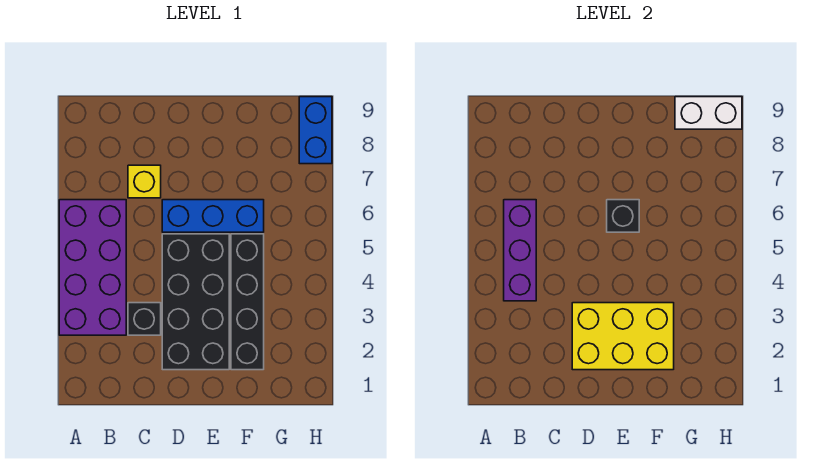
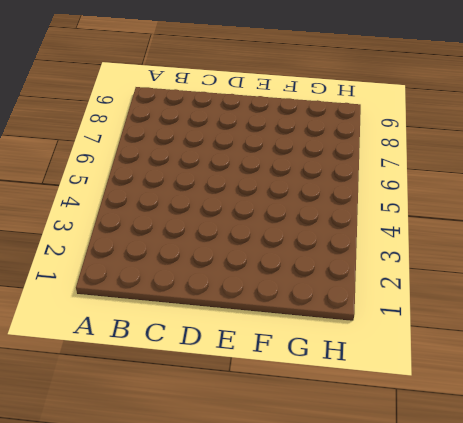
none -> purple brick A3:B6 level 1
none -> black brick C3 level 1

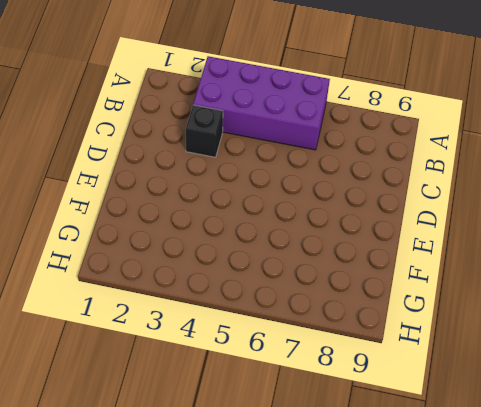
none -> yellow brick C7 level 1
none -> black brick D2:E5 level 1

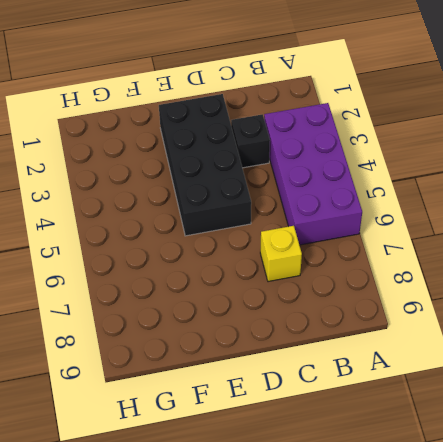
none -> blue brick D6:F6 level 1
none -> black brick F2:F5 level 1

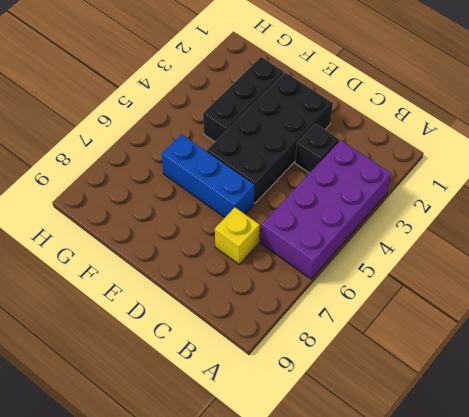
black brick F2:F4 level 1 -> black brick F2:F5 level 1
none -> blue brick H8:H9 level 1
none -> purple brick B4:B6 level 2

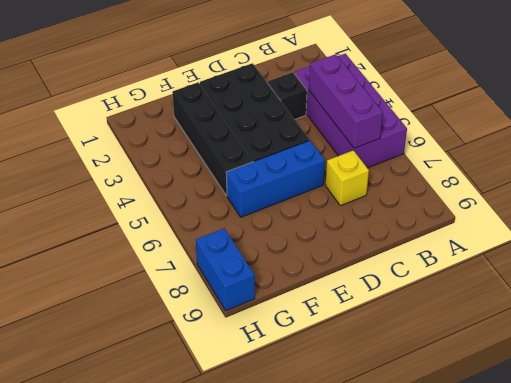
none -> yellow brick D2:F3 level 2
none -> black brick E6 level 2

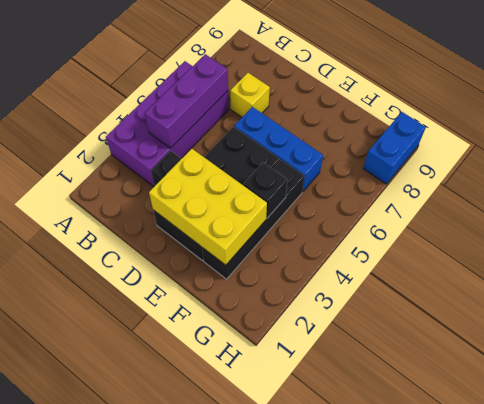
black brick F4 level 2 -> black brick E6 level 2
none -> white brick G9:H9 level 2

